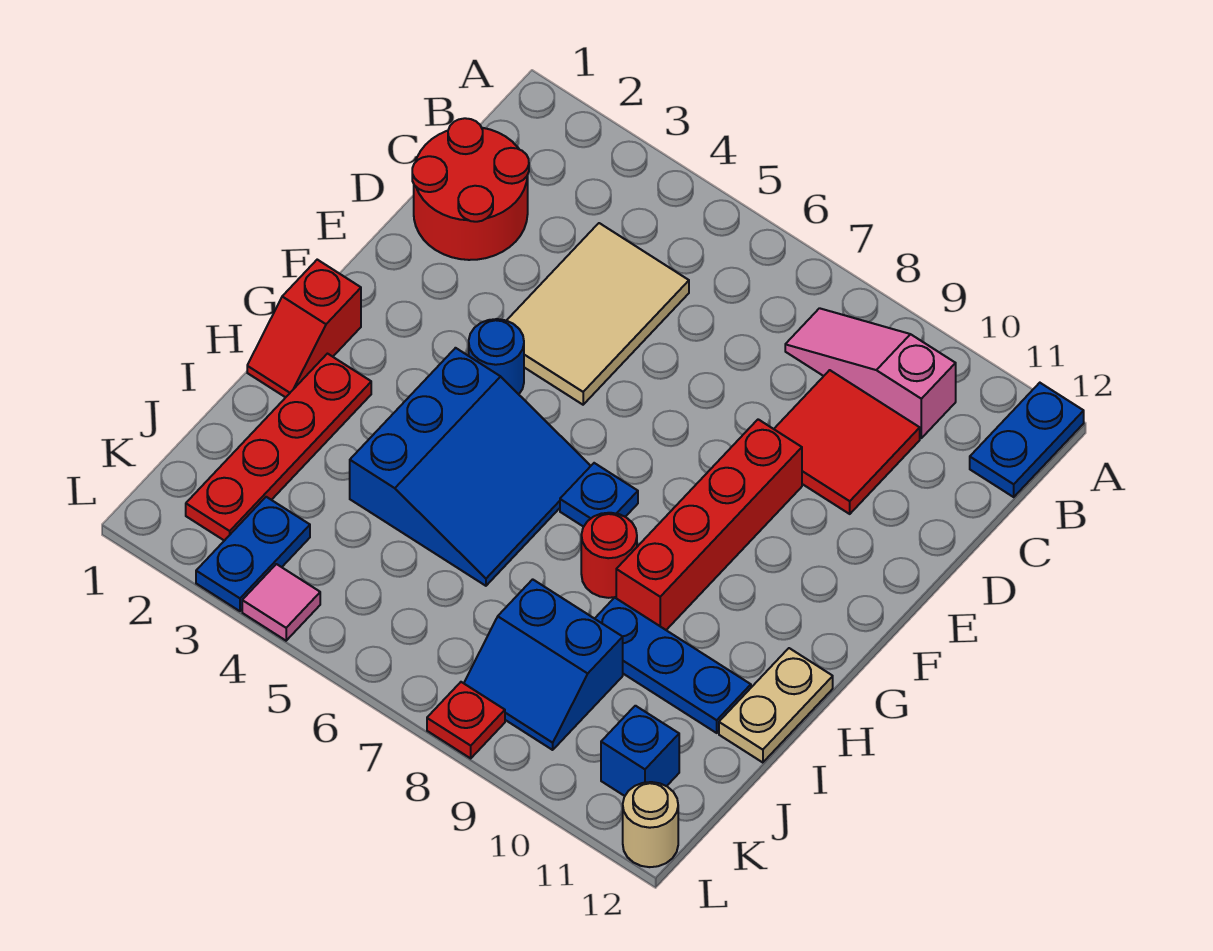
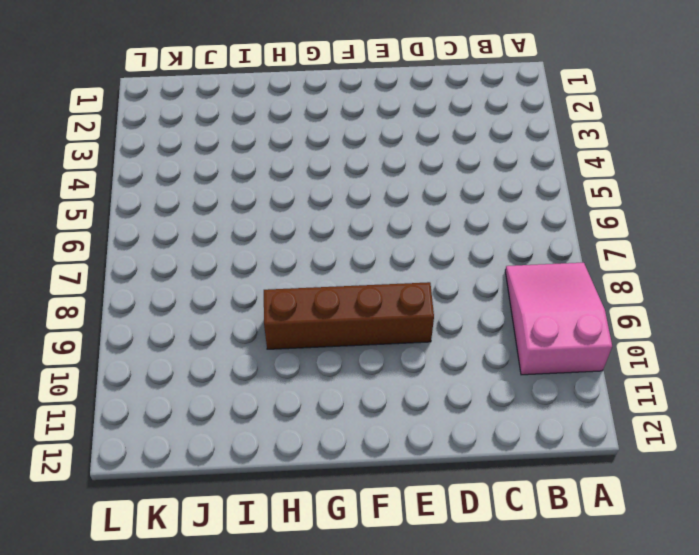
pink slope A8:B10 level 1 top 10 -> pink slope B8:B10 level 1 top 10
brown brick E9:H9 level 1 -> red brick E9:H9 level 1
none -> blue plate A12:B12 level 1
none -> red round brick C1:D2 level 1
none -> tan tile C4:E5 level 1

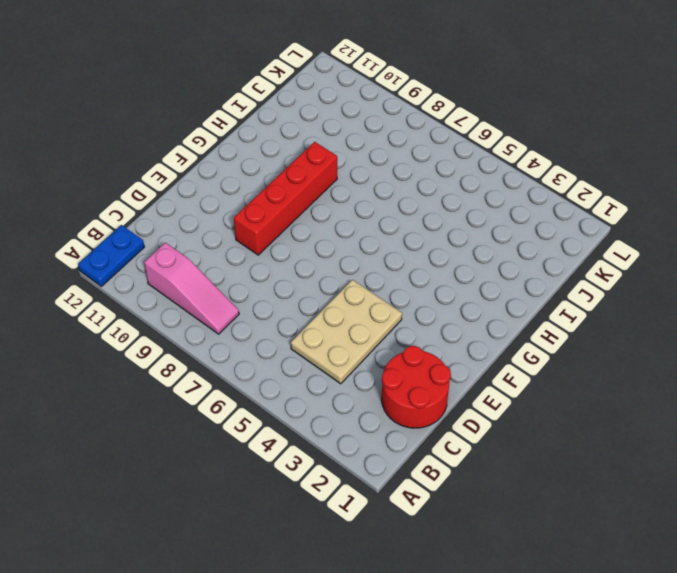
tan plate C4:E5 level 1 -> tan tile C4:E5 level 1
none -> red tile C9:D10 level 1
none -> blue round brick F4 level 1
none -> red slope G1:H1 level 1 top G

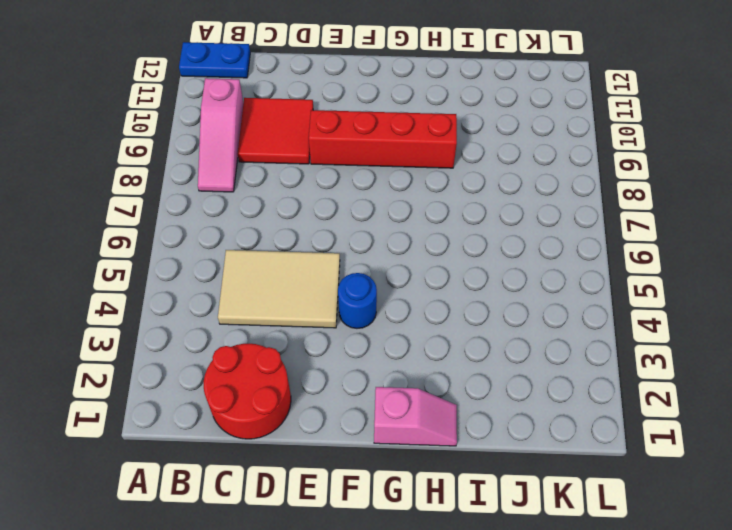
pink slope G1:H1 level 1 top G -> red slope G1:H1 level 1 top G
none -> blue slope G4:I6 level 1 top 4
none -> blue plate G7 level 1
none -> red plate H2:K2 level 1

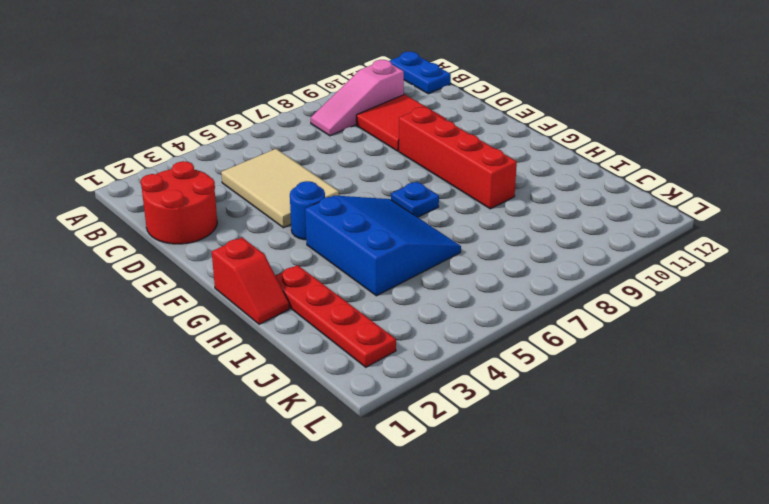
none -> red round brick H8 level 1
none -> tan plate H12:I12 level 1
none -> blue plate I9:I11 level 1

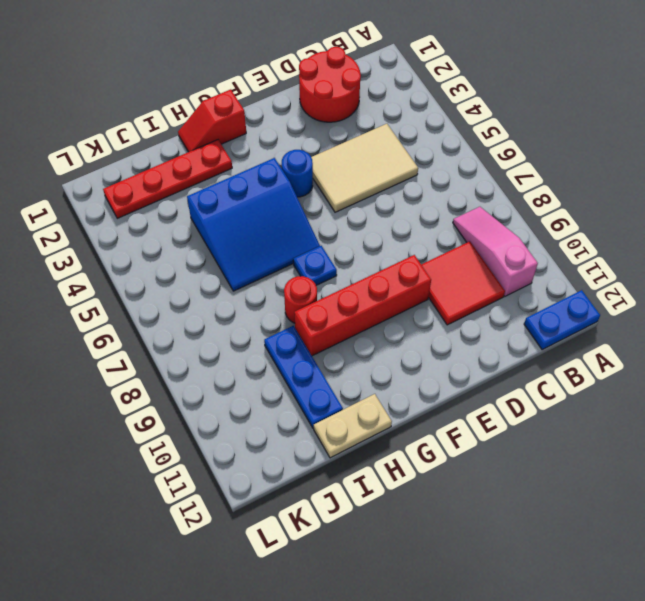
none -> blue slope J8:K9 level 1 top J
none -> blue plate K3:L3 level 1
none -> blue brick K11 level 1

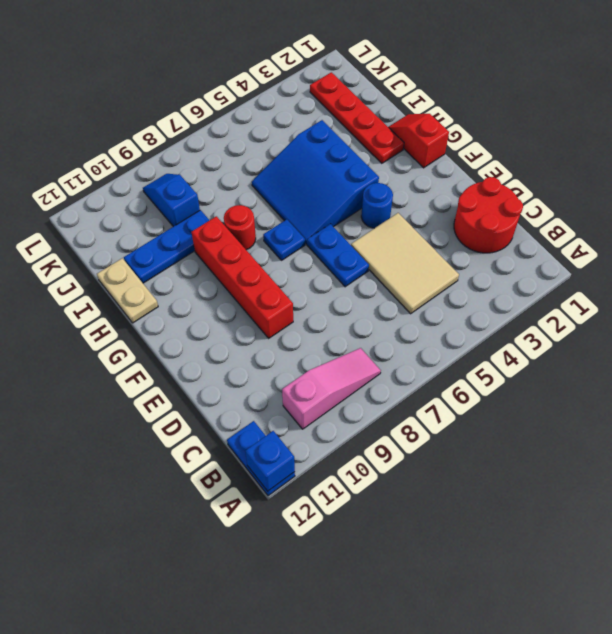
blue brick A12 level 2 -> blue brick K11 level 1
blue plate E6:F6 level 1 -> blue plate K3:L3 level 1
blue slope J9:K9 level 1 top J -> blue slope J8:K9 level 1 top J
none -> red tile C9:D10 level 1
none -> pink tile L4 level 1
none -> red plate L8 level 1

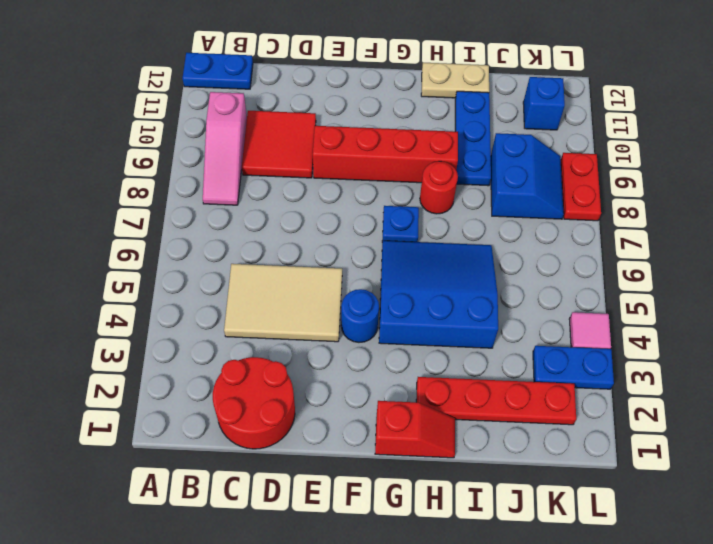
red plate L8:L9 level 1 -> red plate L8 level 1
none -> tan round brick L12 level 1

